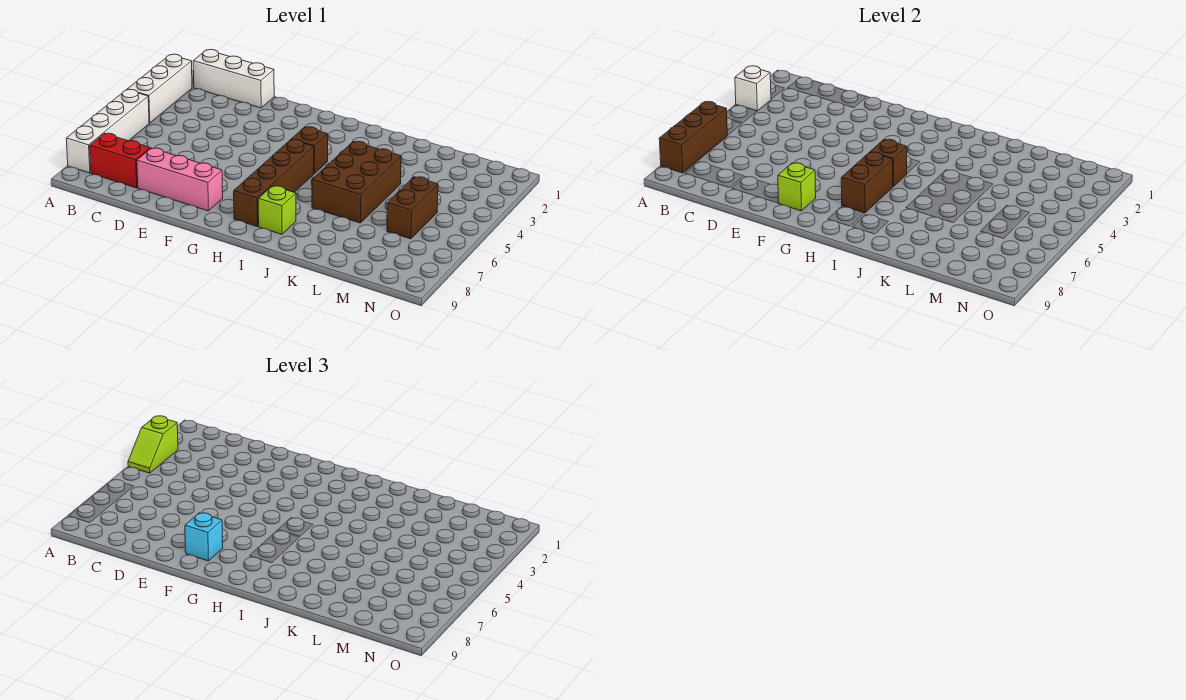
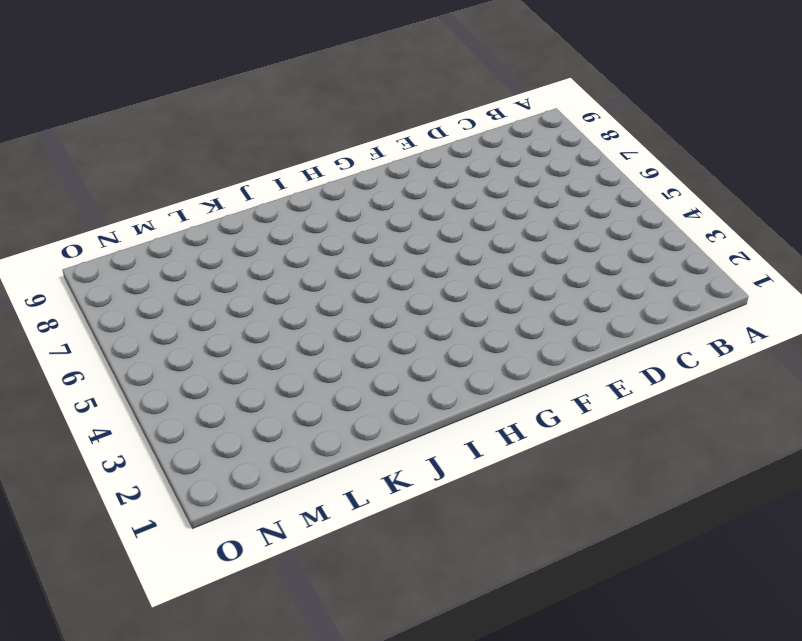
none -> white brick A2:A4 level 1
none -> white brick A5:A8 level 1
none -> white brick B1:D1 level 1

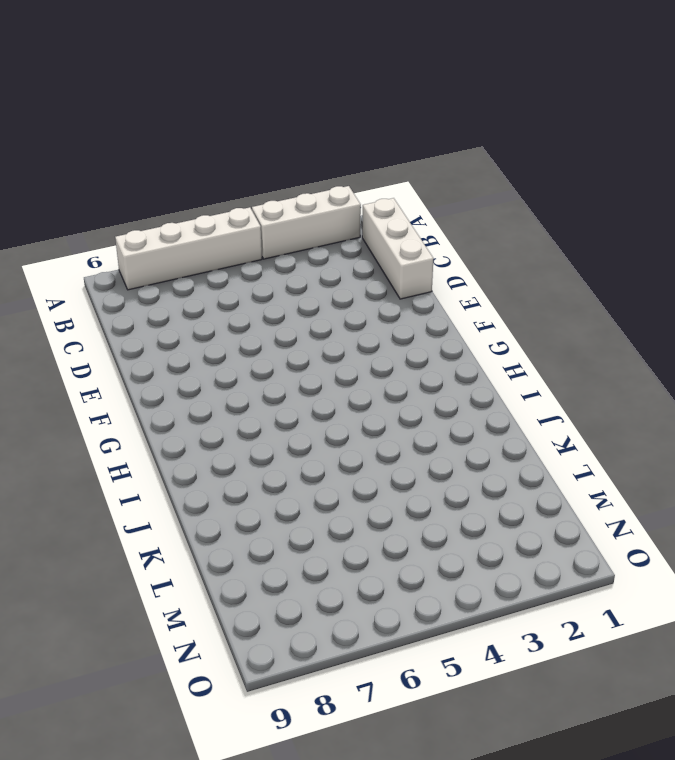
none -> red brick B8:C8 level 1
none -> pink brick D8:F8 level 1
none -> brown brick H4 level 1

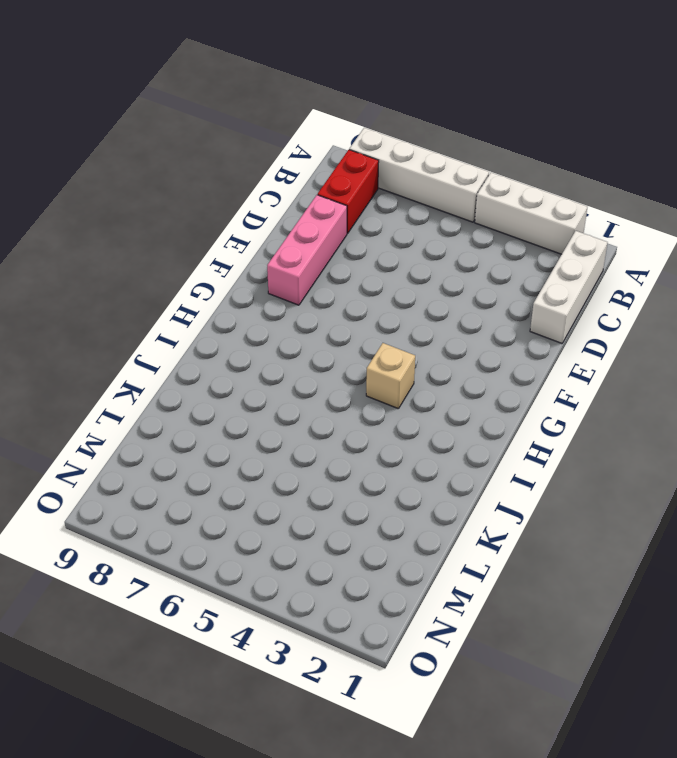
tan brick H4 level 1 -> brown brick H4 level 1
none -> brown brick H5:H8 level 1
none -> lime brick I8 level 1
none -> brown brick J4:K6 level 1

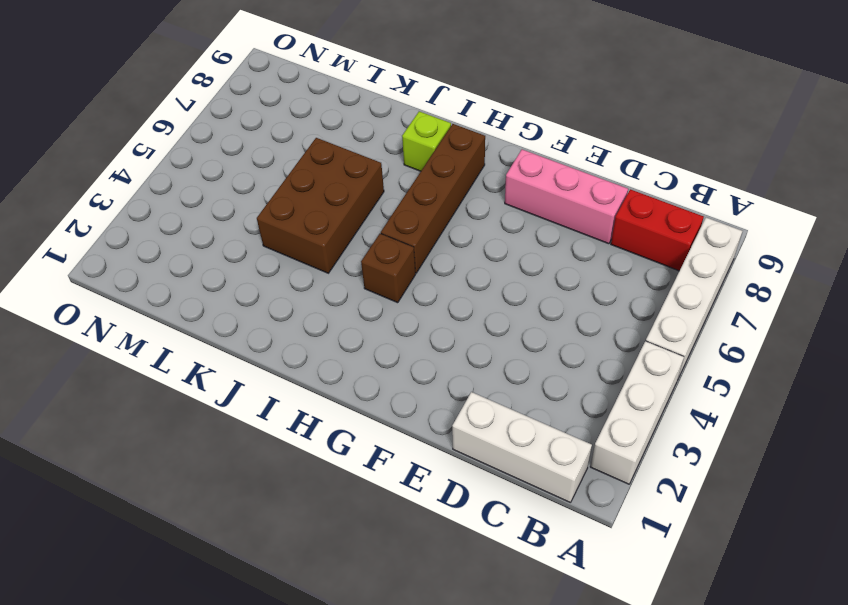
none -> brown brick M5:M6 level 1
none -> white brick A3 level 2
none -> brown brick A6:A8 level 2

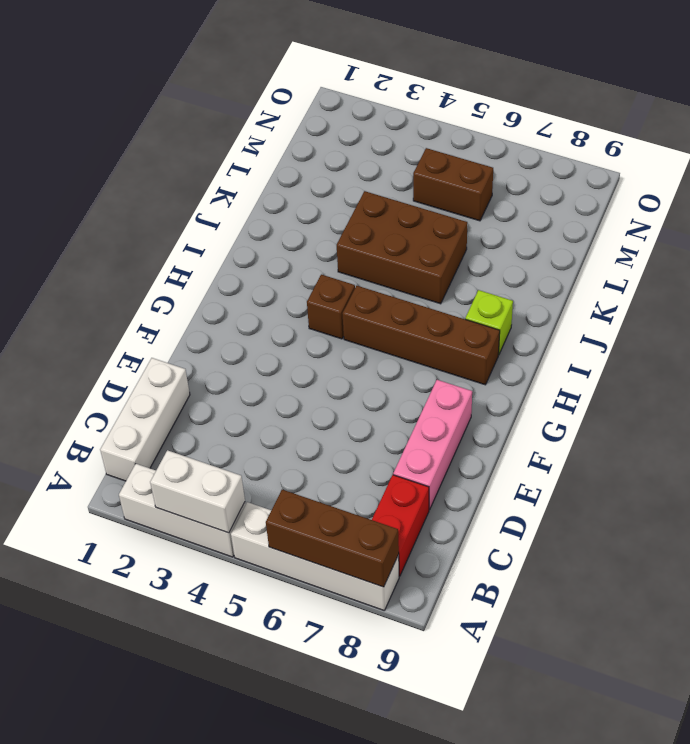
white brick A3:A4 level 2 -> white brick A3 level 2
none -> lime brick F8 level 2
none -> brown brick H5 level 2
none -> brown brick H6:H7 level 2

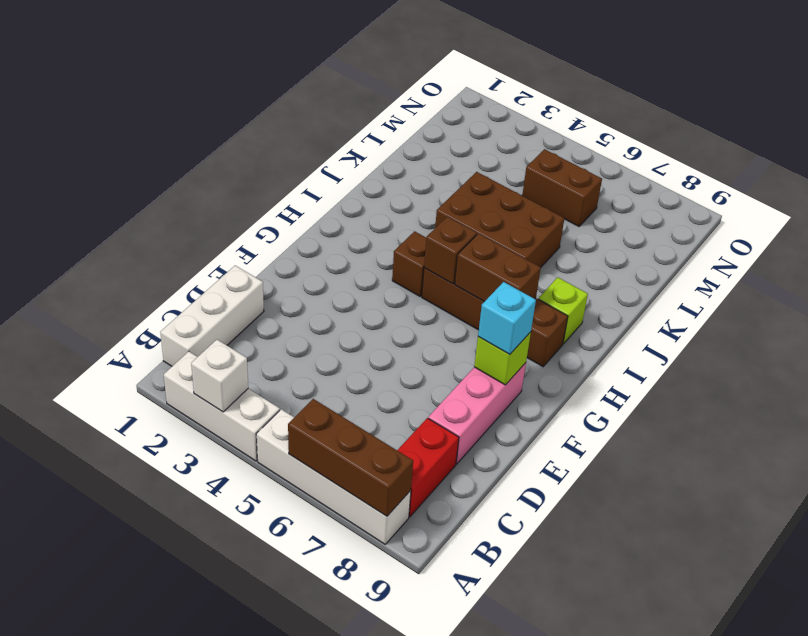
none -> lime slope A3:A4 level 3 top 3

